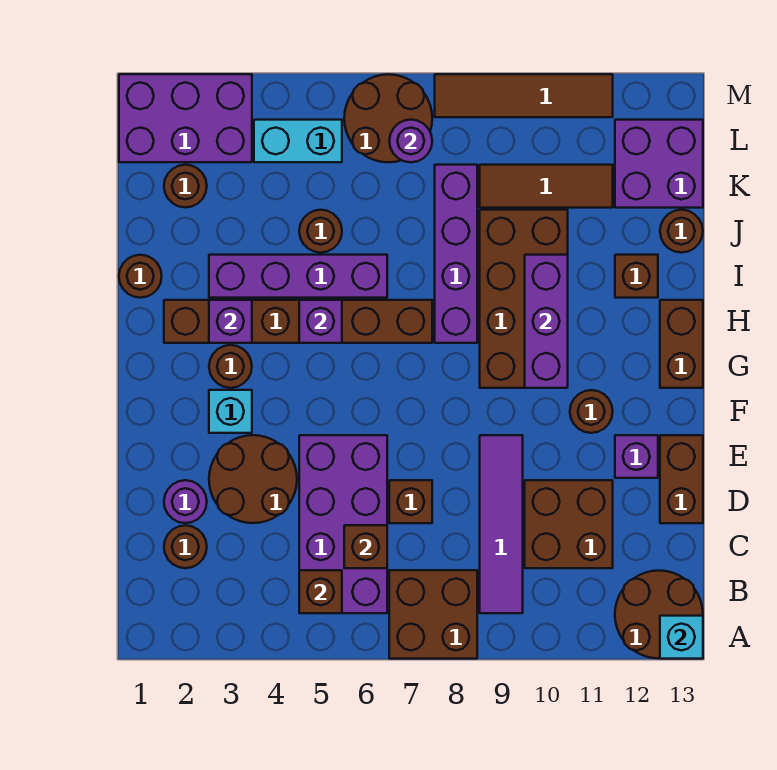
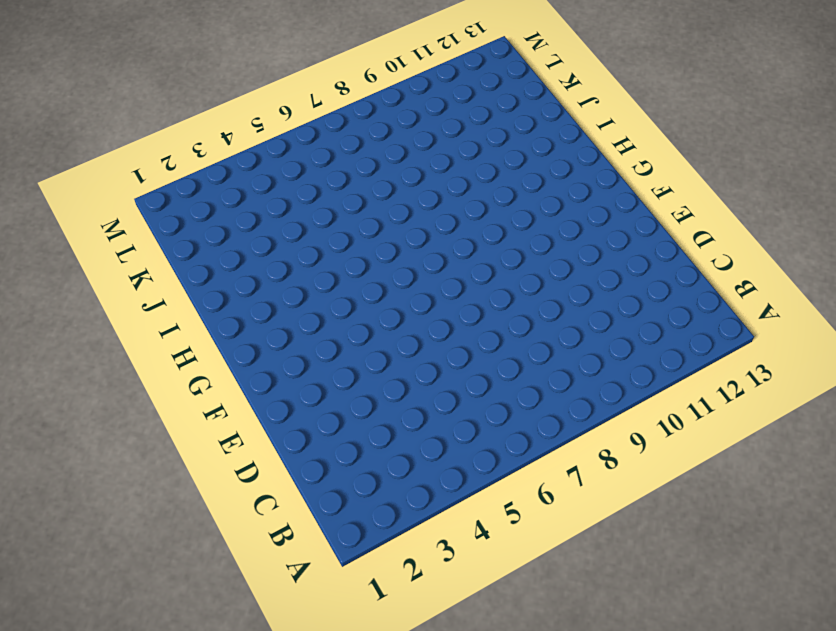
none -> brown brick A7:B8 level 1
none -> brown round brick A12:B13 level 1
none -> purple brick B5:E6 level 1
none -> purple tile B9:E9 level 1

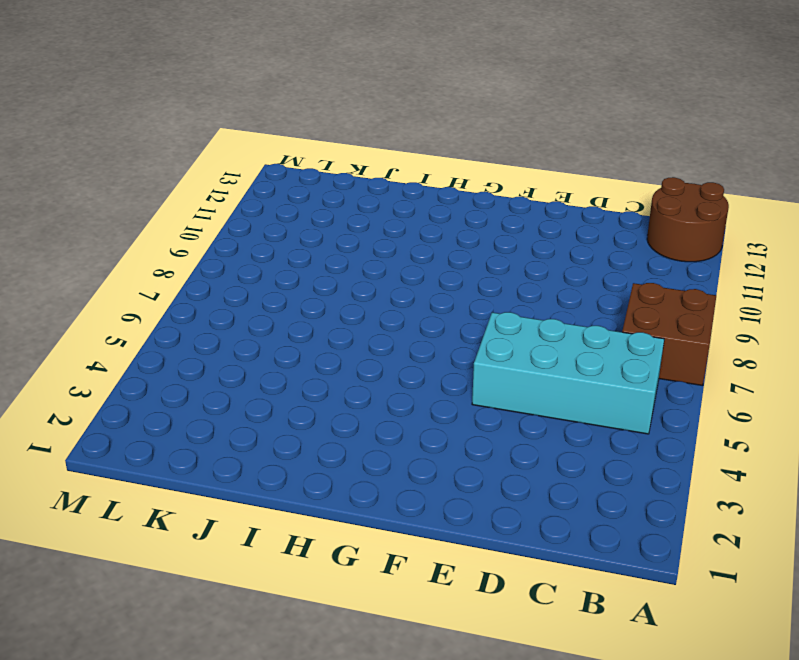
cyan brick B5:E6 level 1 -> purple brick B5:E6 level 1
none -> purple tile B9:E9 level 1
none -> brown round brick C2 level 1
none -> brown brick C10:D11 level 1
none -> purple round brick D2 level 1

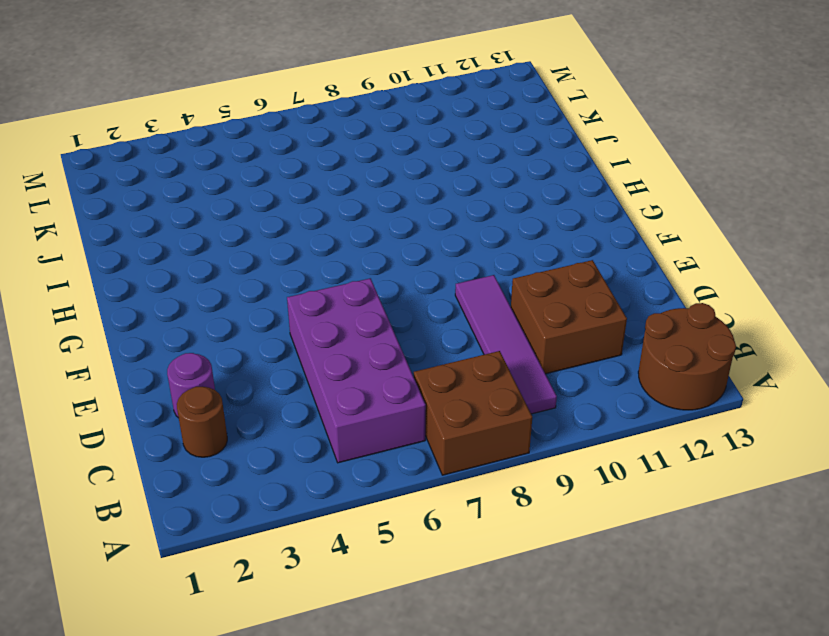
none -> brown round brick D3:E4 level 1
none -> brown brick D7 level 1
none -> brown brick D13:E13 level 1
none -> purple brick E12 level 1

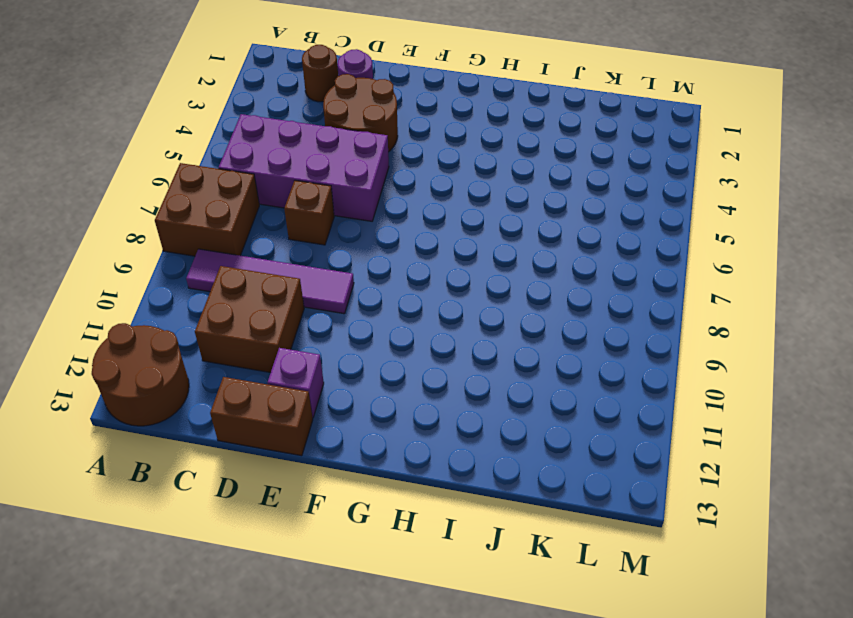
none -> cyan brick F3 level 1
none -> brown round brick F11 level 1
none -> brown round brick G3 level 1
none -> brown brick G9:J10 level 1

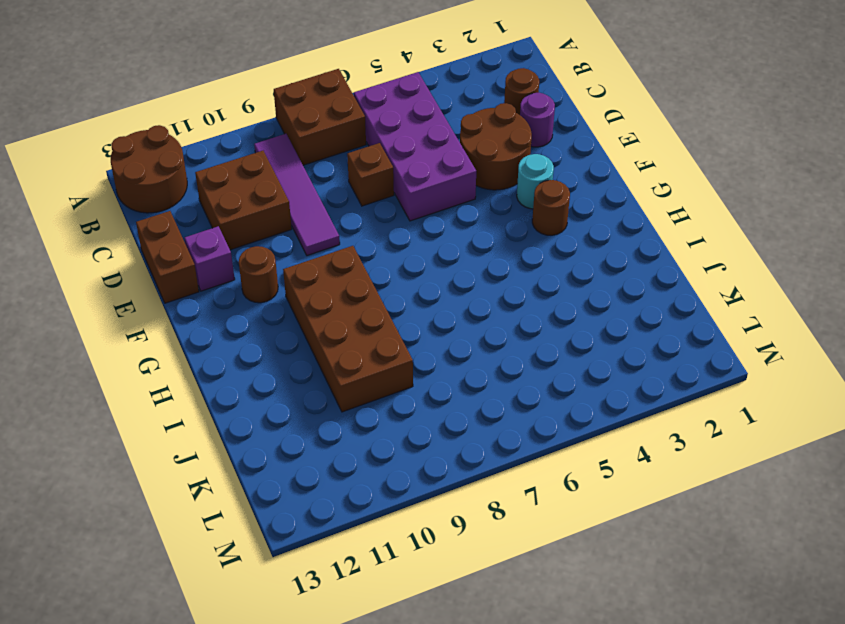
cyan round brick F3 level 1 -> cyan brick F3 level 1
none -> brown brick G13:H13 level 1
none -> brown brick H2:H7 level 1
none -> purple brick H8:K8 level 1
none -> brown round brick I1 level 1

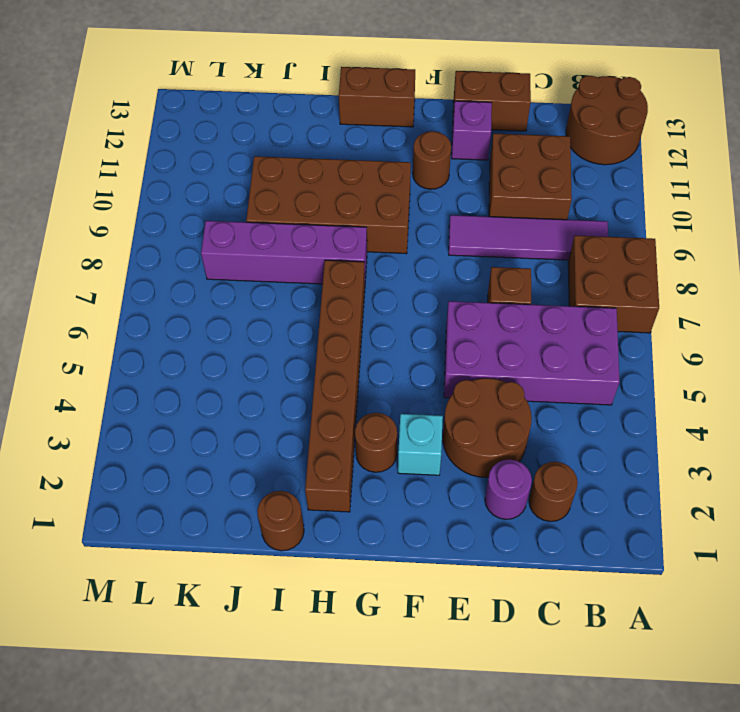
none -> purple brick I3:I6 level 1
none -> brown brick I12 level 1
none -> brown round brick J5 level 1
none -> brown round brick J13 level 1

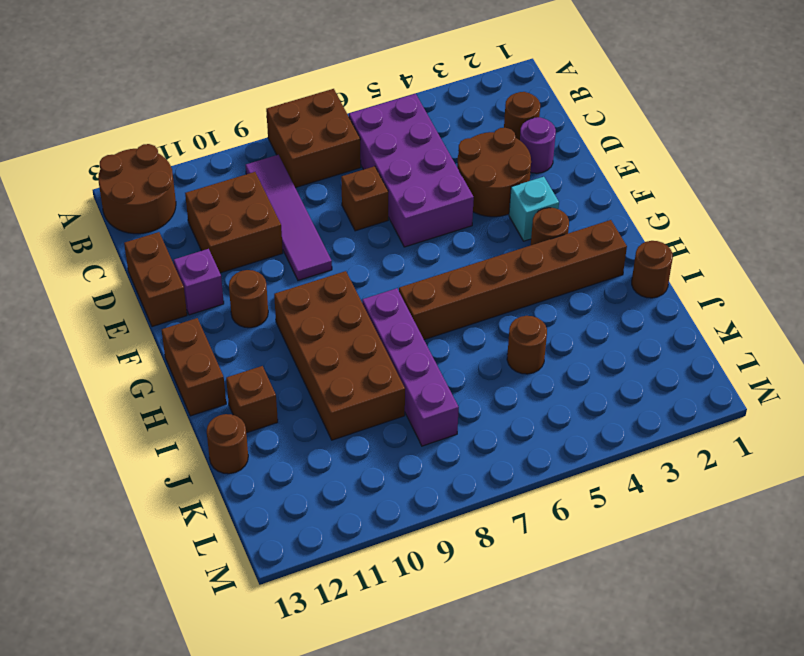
none -> purple brick I3:I6 level 1
none -> brown round brick K2 level 1
none -> brown tile K9:K11 level 1
none -> purple brick K12:L13 level 1

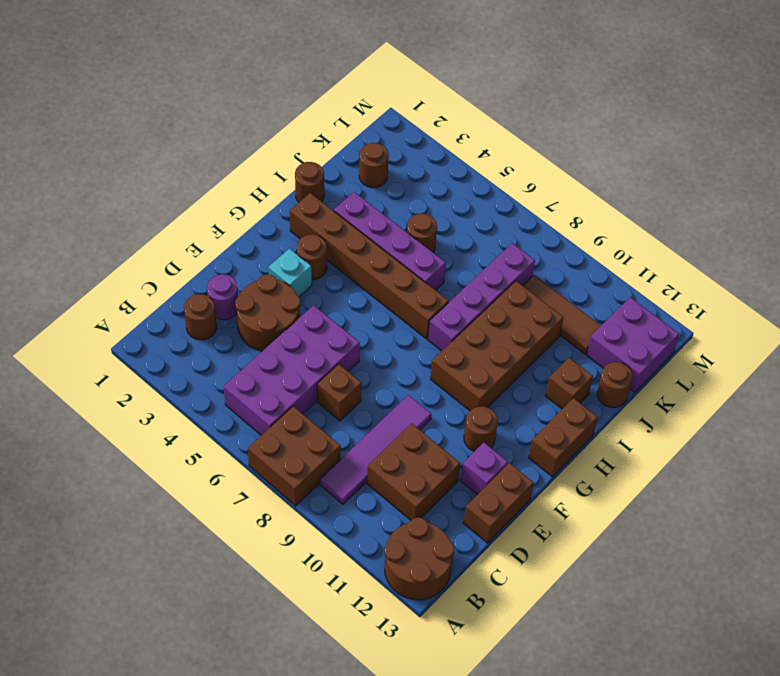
none -> purple brick L1:M3 level 1
none -> cyan brick L4:L5 level 1
none -> brown round brick L6:M7 level 1
none -> brown tile M8:M11 level 1

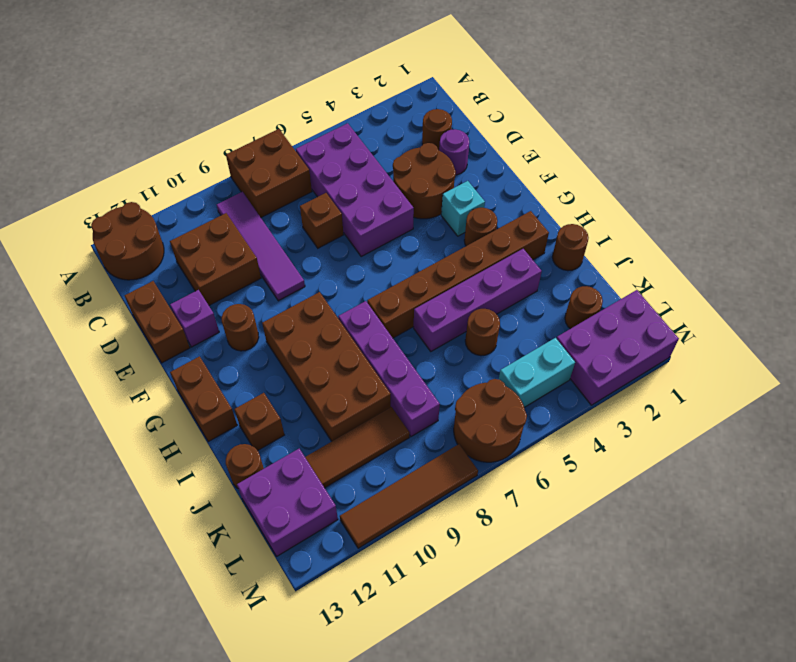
none -> cyan brick A13 level 2
none -> brown brick B5 level 2
none -> brown brick C6 level 2
none -> purple brick G10:I10 level 2

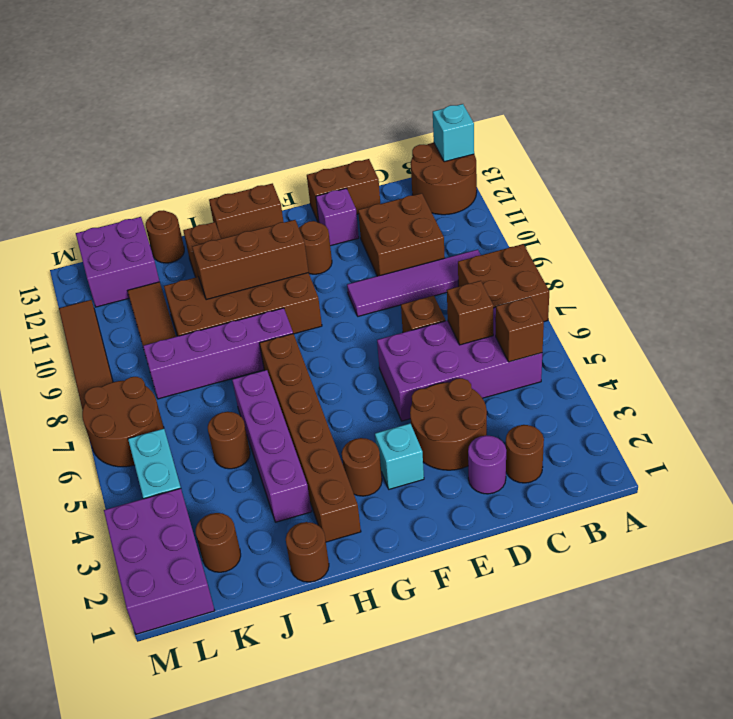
brown brick G10:I10 level 2 -> purple brick G10:I10 level 2
none -> purple brick H3 level 2
none -> purple brick H5 level 2
none -> purple round brick L7 level 2

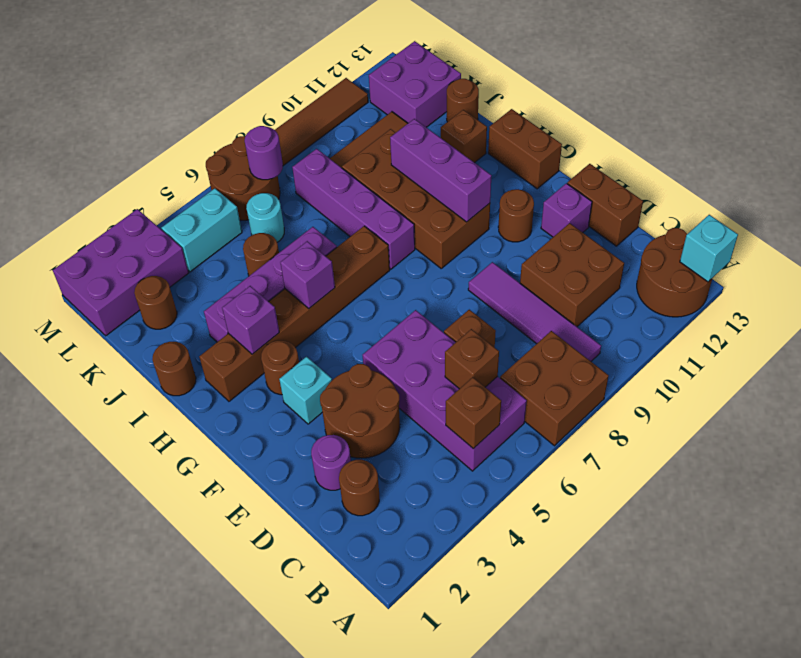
cyan round brick K6 level 1 -> none

